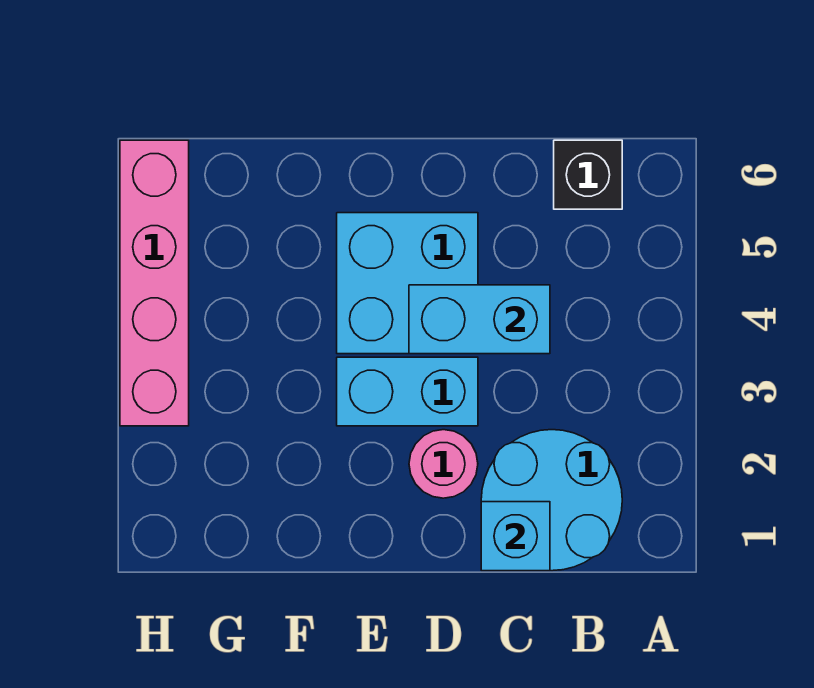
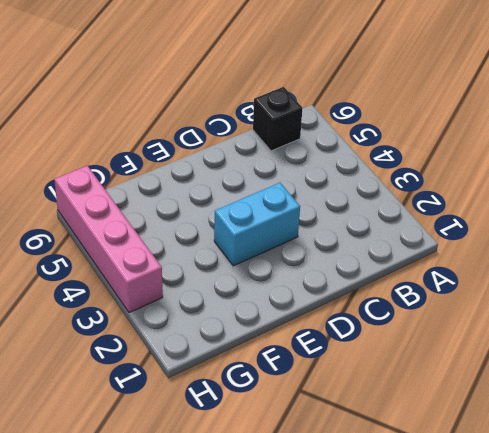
none -> cyan round brick B1:C2 level 1
none -> pink round brick D2 level 1

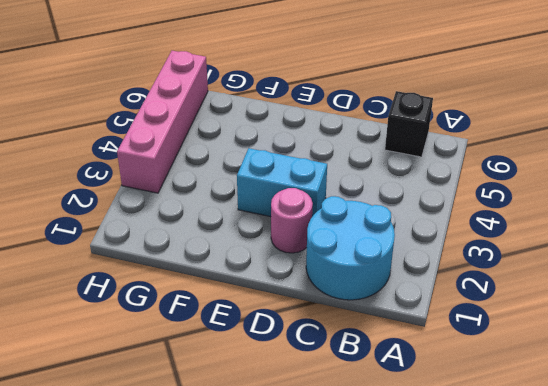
none -> cyan brick D4:E5 level 1
none -> cyan brick C1 level 2

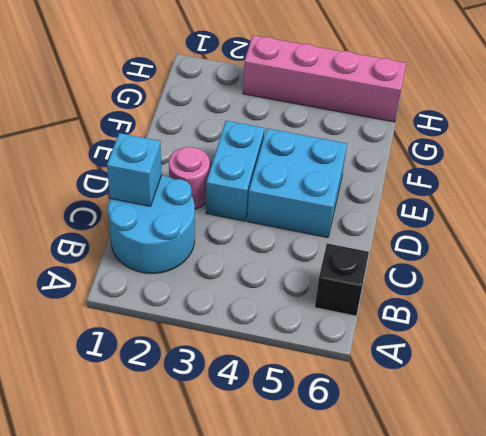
none -> cyan brick C4:D4 level 2

